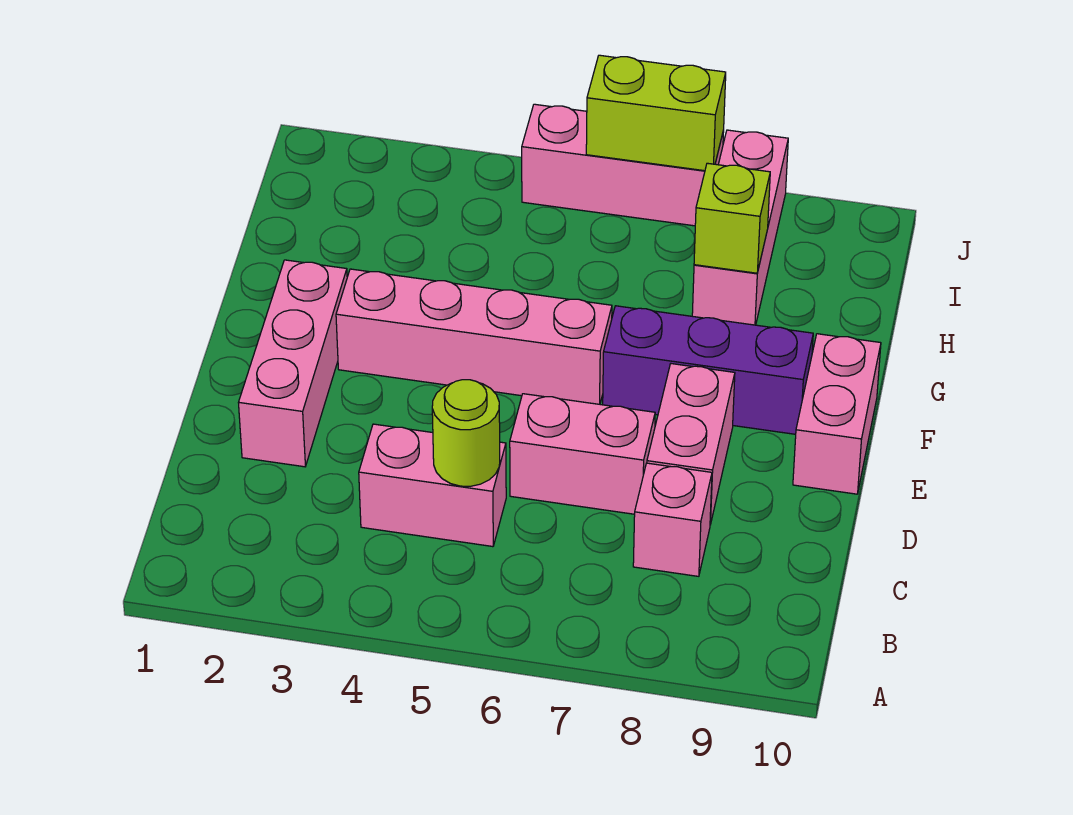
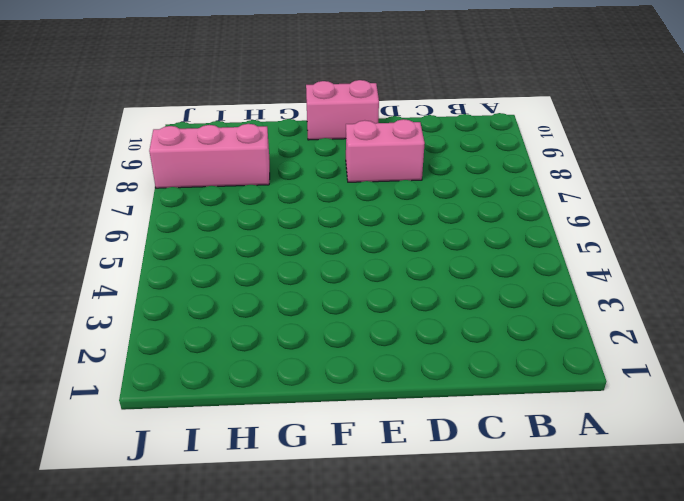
none -> pink brick C4:C5 level 1
none -> pink brick C8 level 1
none -> pink brick D2:F2 level 1

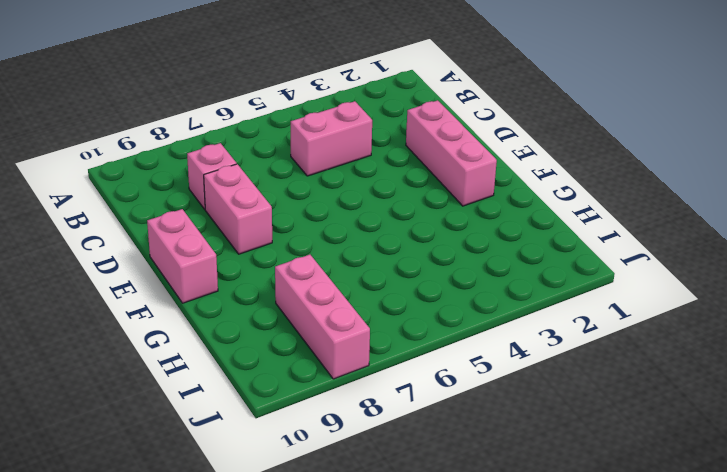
none -> pink brick D6:D7 level 1
none -> pink brick F3:F6 level 1
none -> purple brick F7:F9 level 1

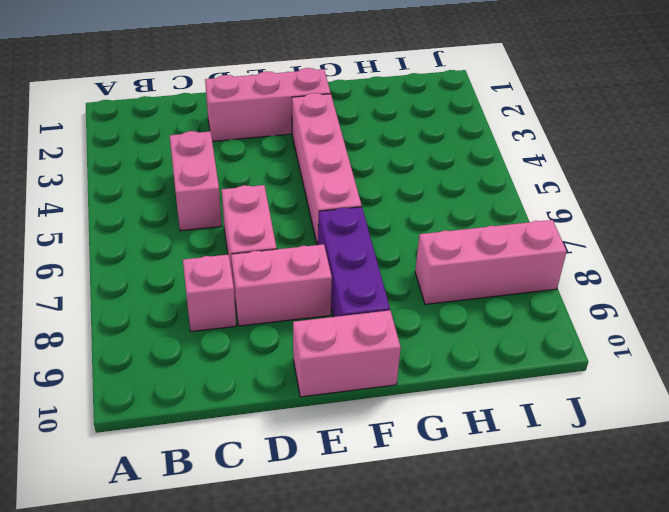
none -> pink brick J5:J7 level 1
none -> lime round brick C5 level 2
none -> lime brick H8 level 2

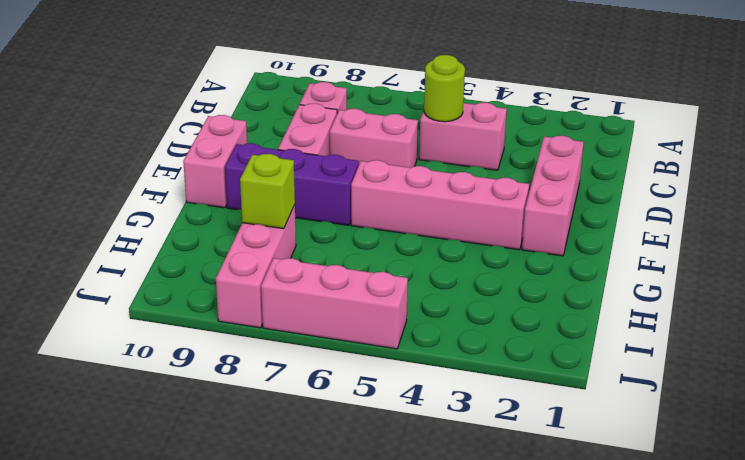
none -> lime brick J6:J7 level 2

